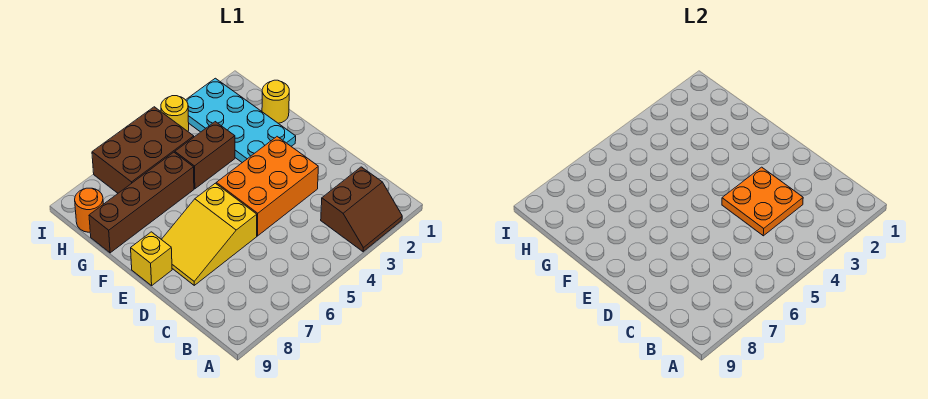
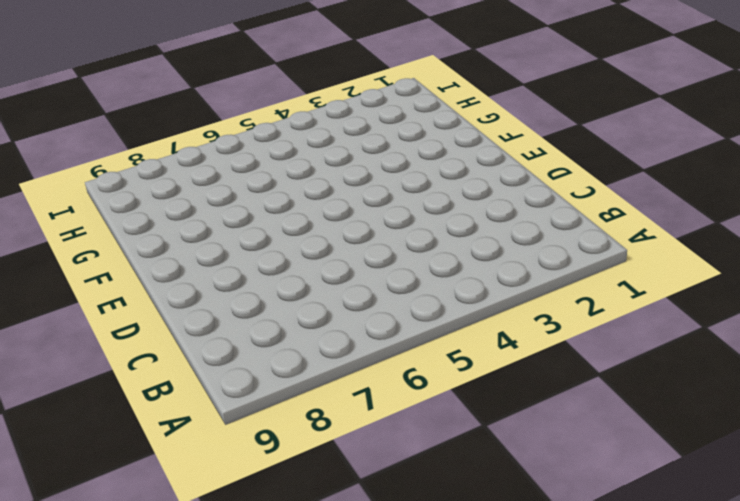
none -> brown slope A2:B3 level 1 top B
none -> orange brick D3:E5 level 1
none -> yellow slope D6:E8 level 1 top 6

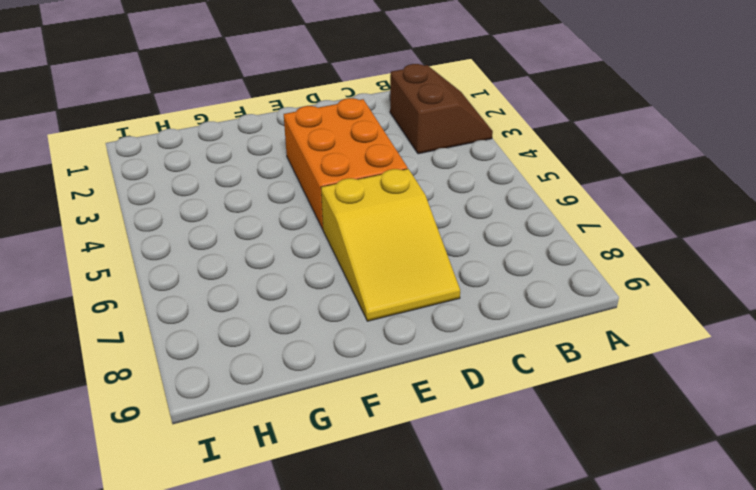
none -> yellow brick E9 level 1
none -> cyan plate F2:I3 level 1
none -> yellow round brick G1 level 1

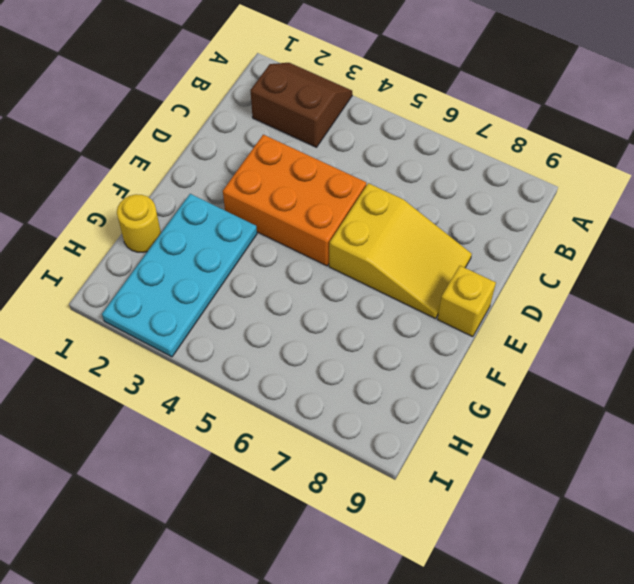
none -> brown brick G4:G5 level 1
none -> brown brick G6:G9 level 1
none -> brown brick H5:I7 level 1

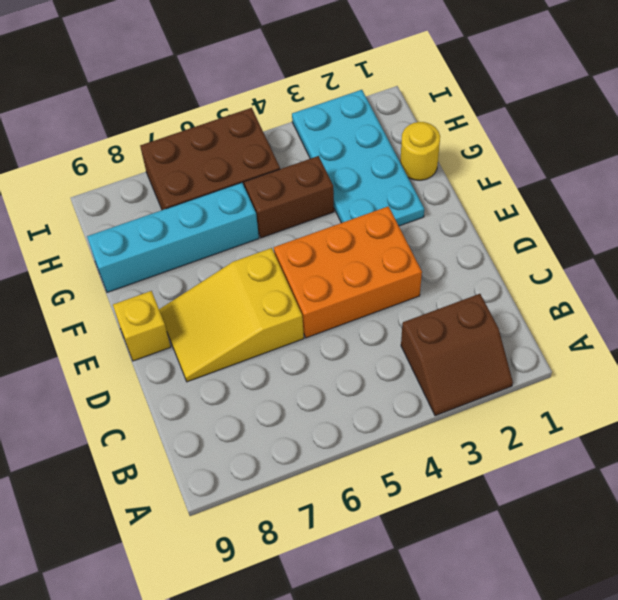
cyan brick G6:G9 level 1 -> brown brick G6:G9 level 1
none -> orange round brick H9 level 1
none -> yellow round brick I4 level 1
none -> orange plate C3:D4 level 2

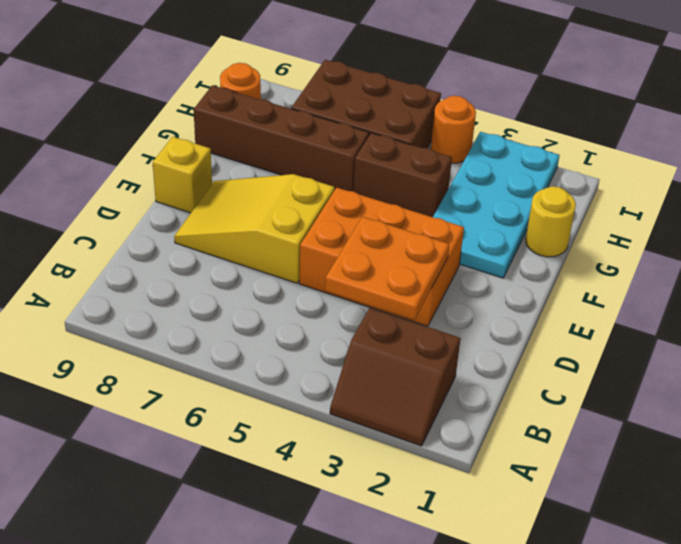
orange round brick I4 level 1 -> yellow round brick I4 level 1

